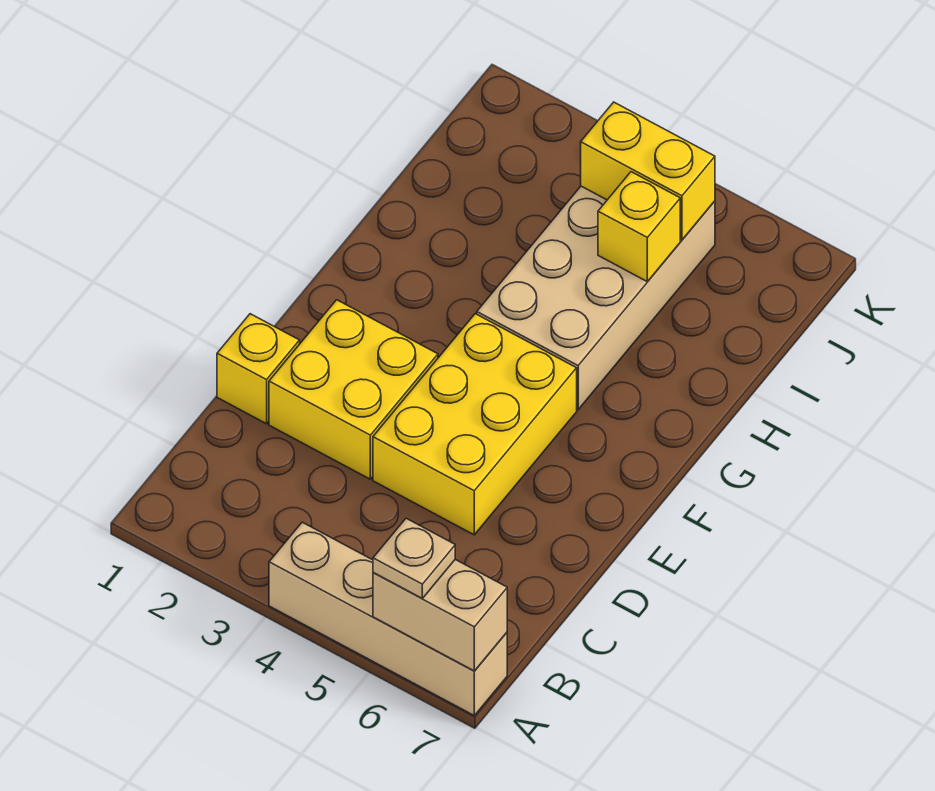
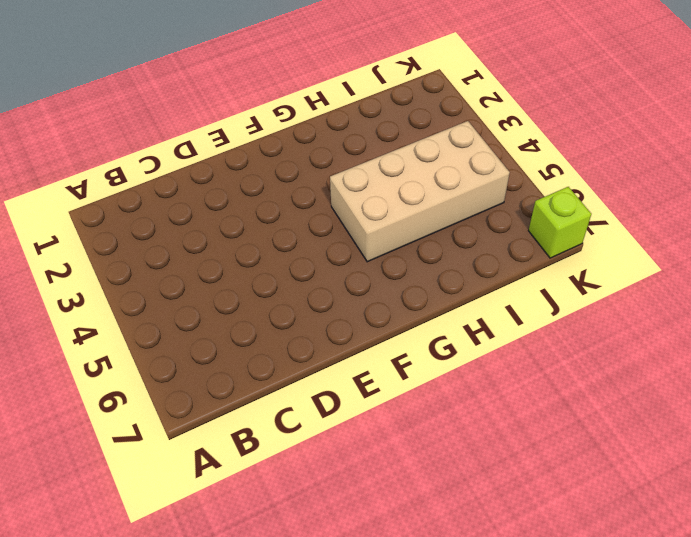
lime brick K7 level 1 -> none
none -> tan brick A4:A7 level 1
none -> yellow brick D1 level 1

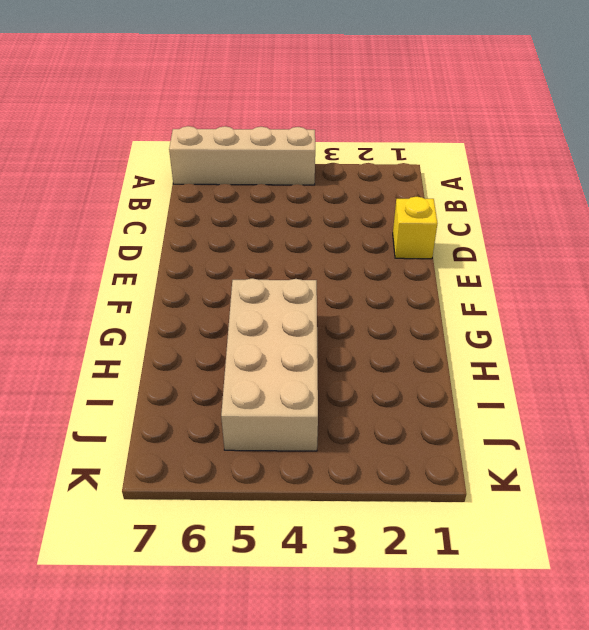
none -> yellow brick D2:E3 level 1
none -> yellow brick D4:F5 level 1

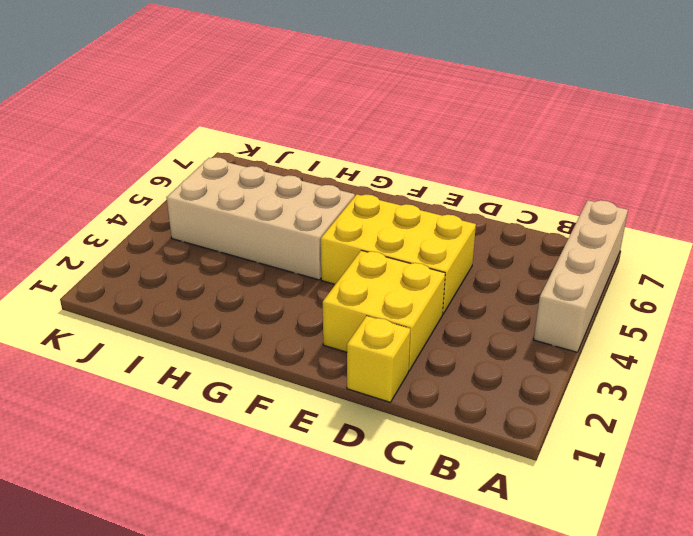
none -> tan brick A6:A7 level 2
none -> yellow brick I5 level 2

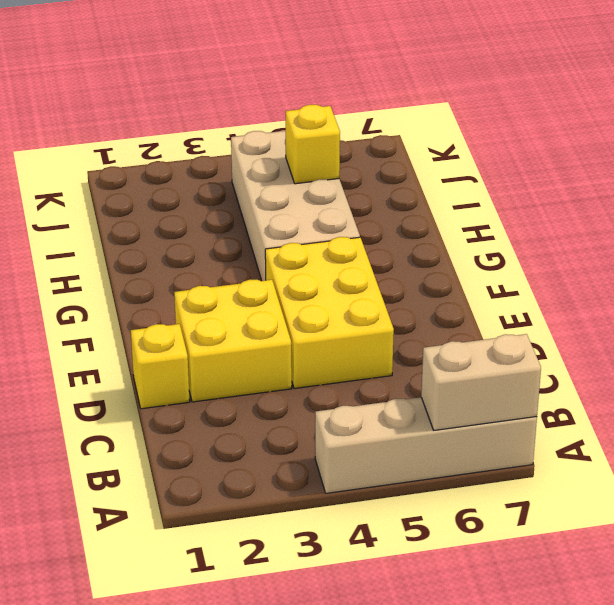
none -> yellow brick J4:J5 level 2
none -> tan plate A6 level 3

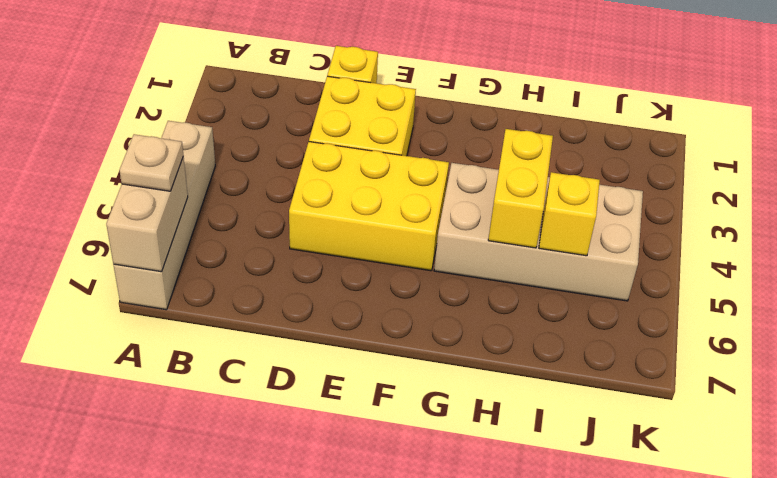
yellow brick H4:H5 level 2 -> yellow brick J4:J5 level 2

